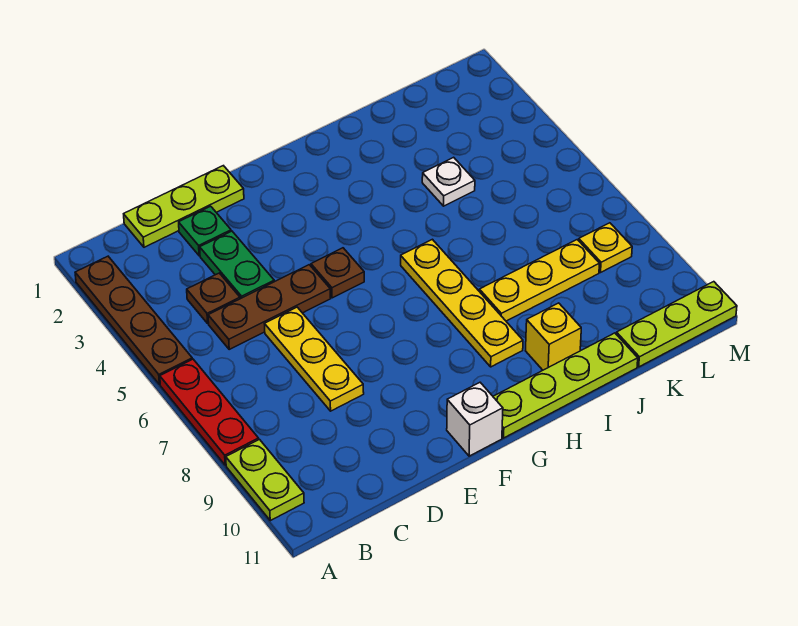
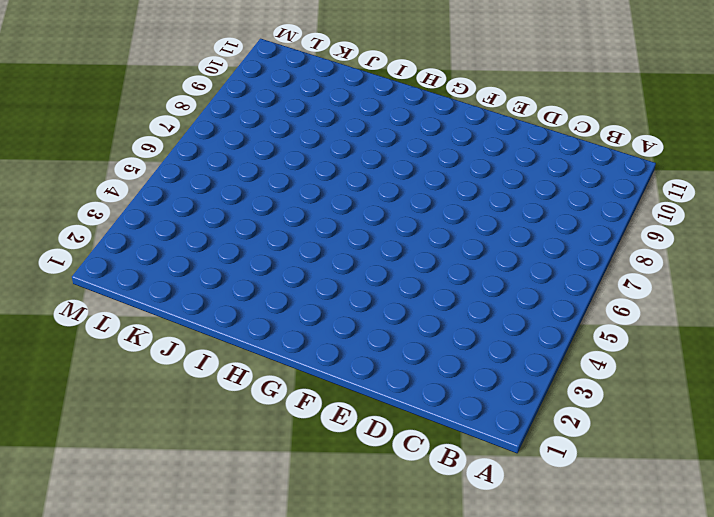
none -> brown plate A2:A5 level 1
none -> red plate A6:A8 level 1
none -> lime plate A9:A10 level 1

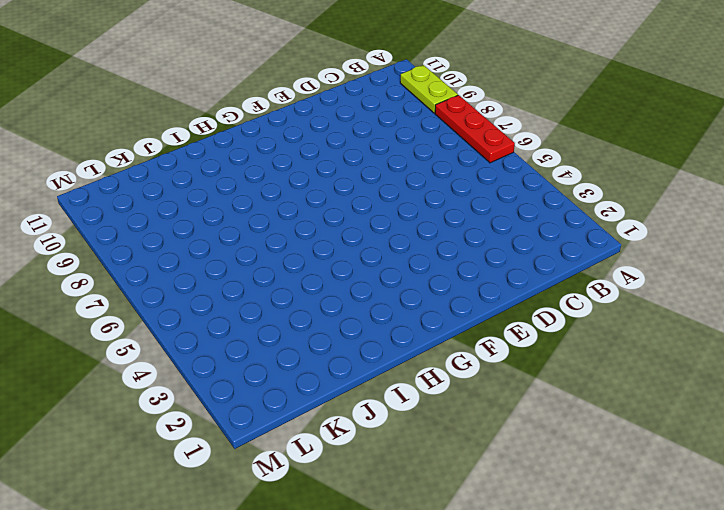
none -> brown plate A2:A5 level 1
none -> lime plate C1:E1 level 1
none -> brown plate C4 level 1

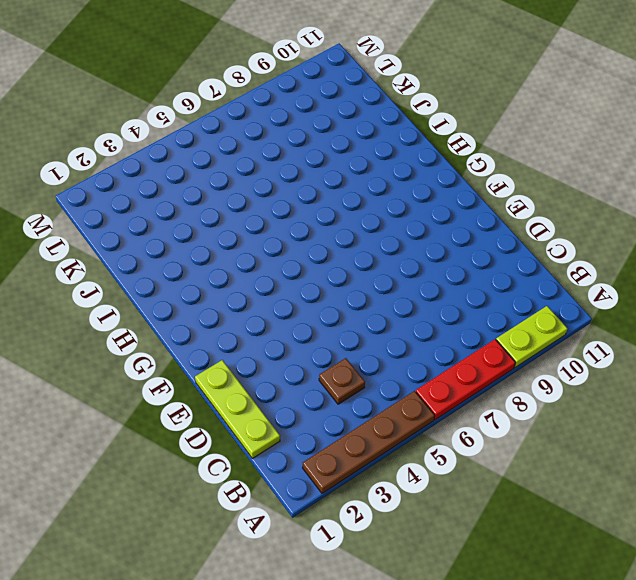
none -> brown plate C5:E5 level 1
none -> green plate D2 level 1
none -> green plate D3:D4 level 1

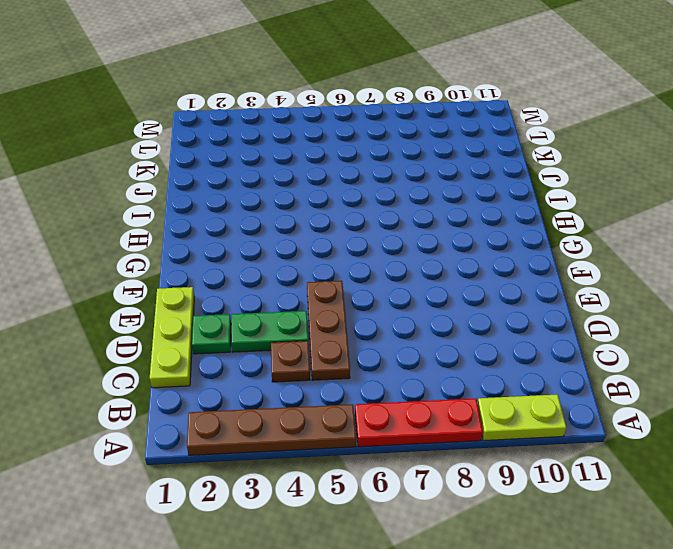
none -> yellow plate D6:D8 level 1
none -> brown plate F5 level 1
none -> white brick F11 level 1

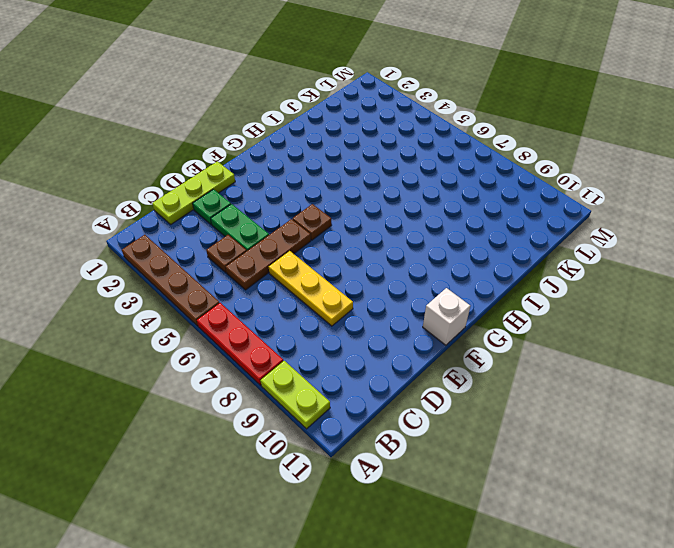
none -> lime plate G11:J11 level 1
none -> yellow plate H6:H9 level 1
none -> yellow plate I8:K8 level 1

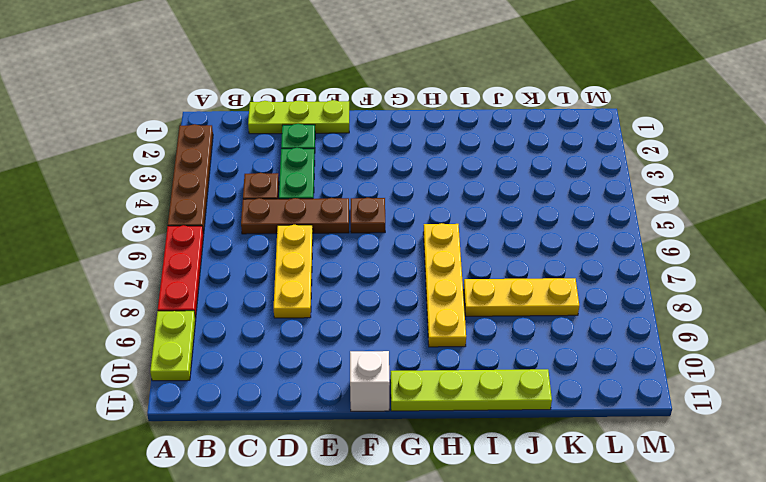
none -> yellow brick I10 level 1
none -> white plate J4 level 1
none -> lime plate K11:M11 level 1

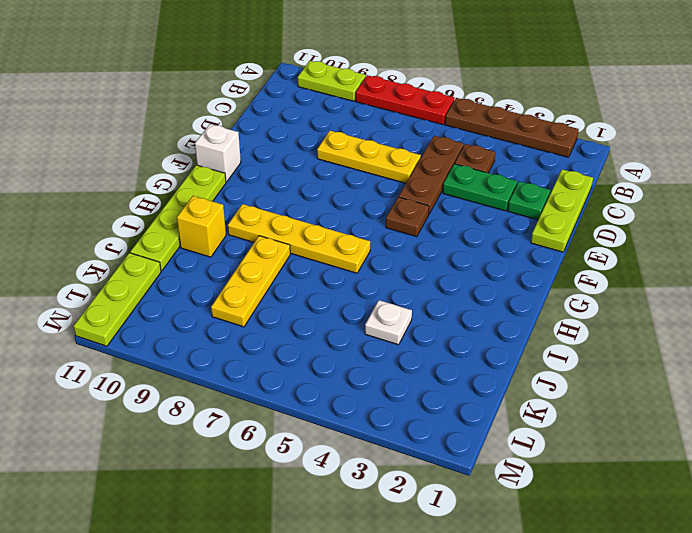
none -> yellow plate L8 level 1

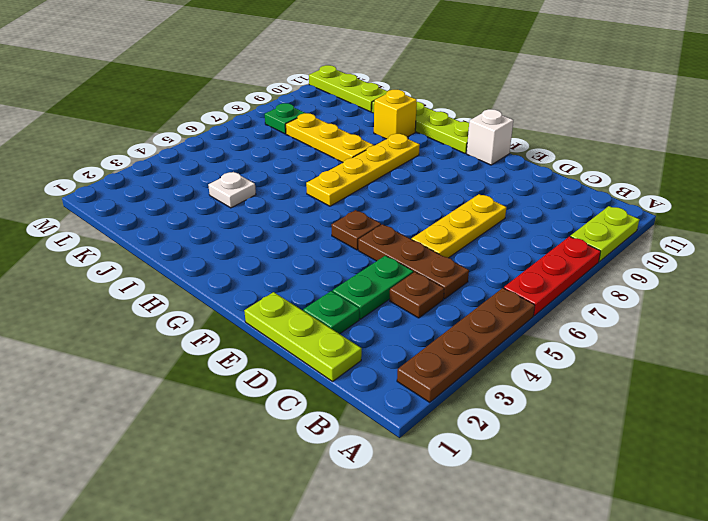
green plate L8 level 1 -> yellow plate L8 level 1

